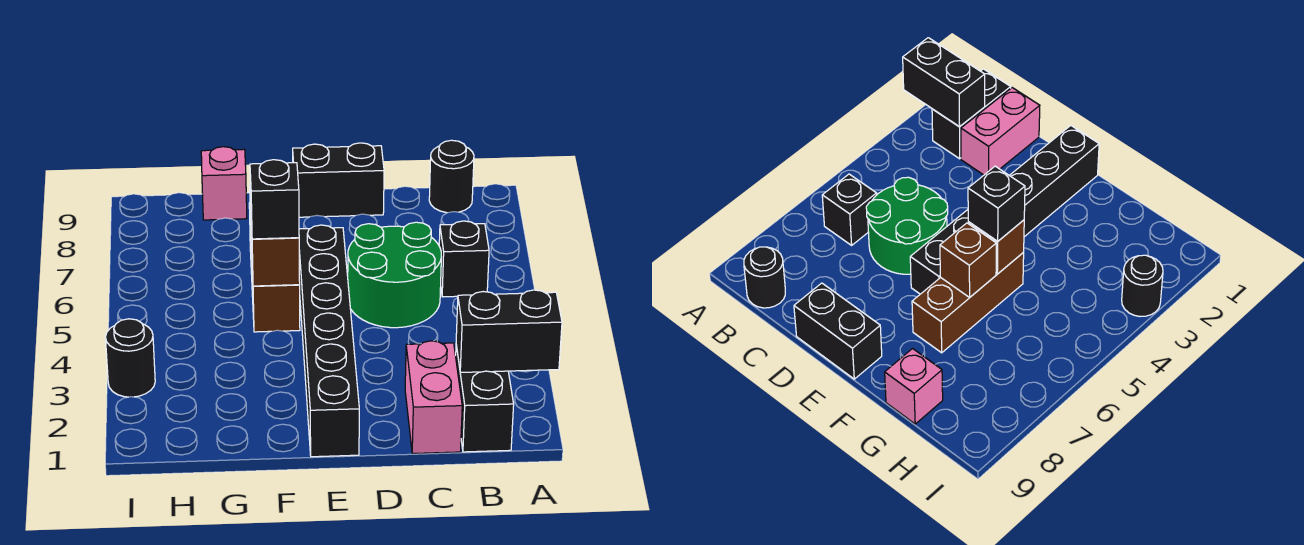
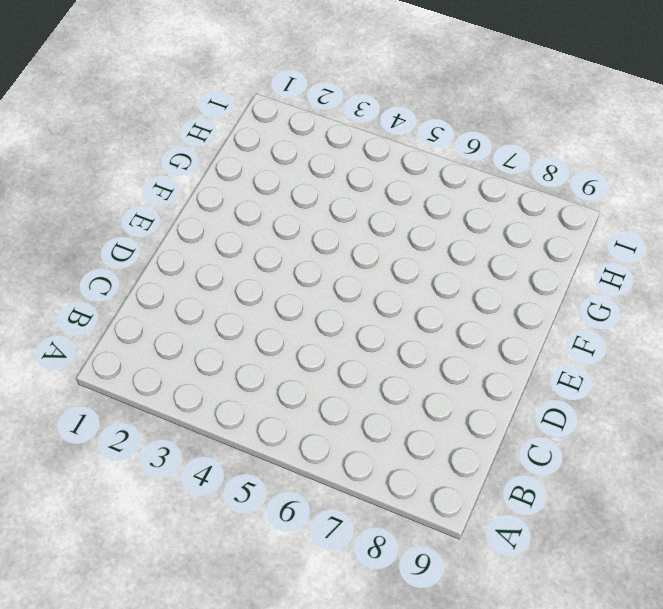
none -> black brick B1:B2 level 1
none -> black brick B6 level 1
none -> black round brick B9 level 1

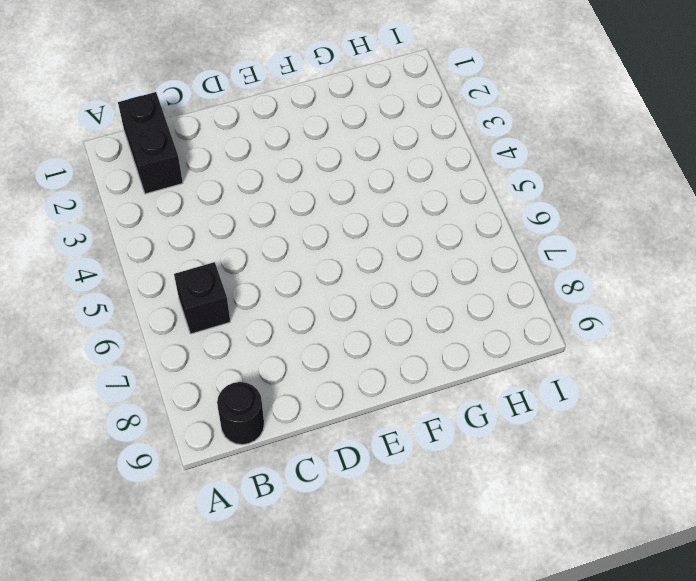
none -> pink brick C1:C2 level 1
none -> green round brick C5:D6 level 1
none -> black brick D9:E9 level 1

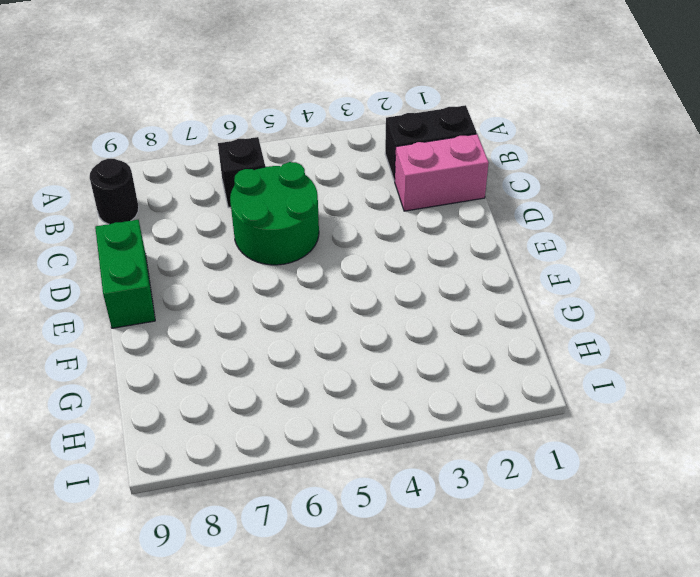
green brick D9:E9 level 1 -> black brick D9:E9 level 1
none -> black brick E1:E6 level 1
none -> brown brick F5:F7 level 1
none -> pink brick G9 level 1

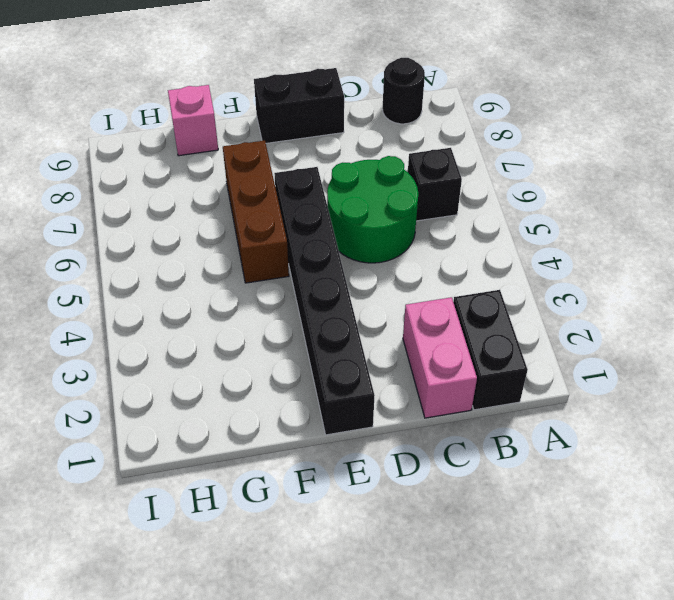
none -> black round brick I3 level 1
none -> black brick A2:B2 level 2
none -> brown brick F5 level 2

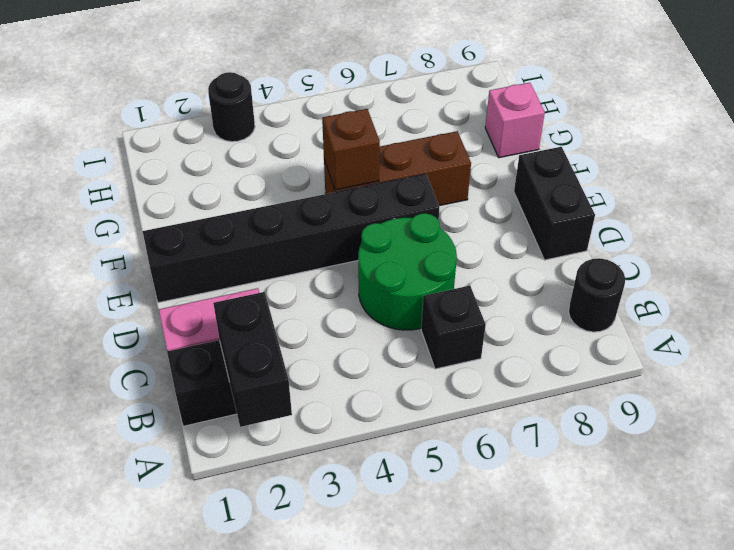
none -> brown brick F6 level 2
none -> black brick F5 level 3

